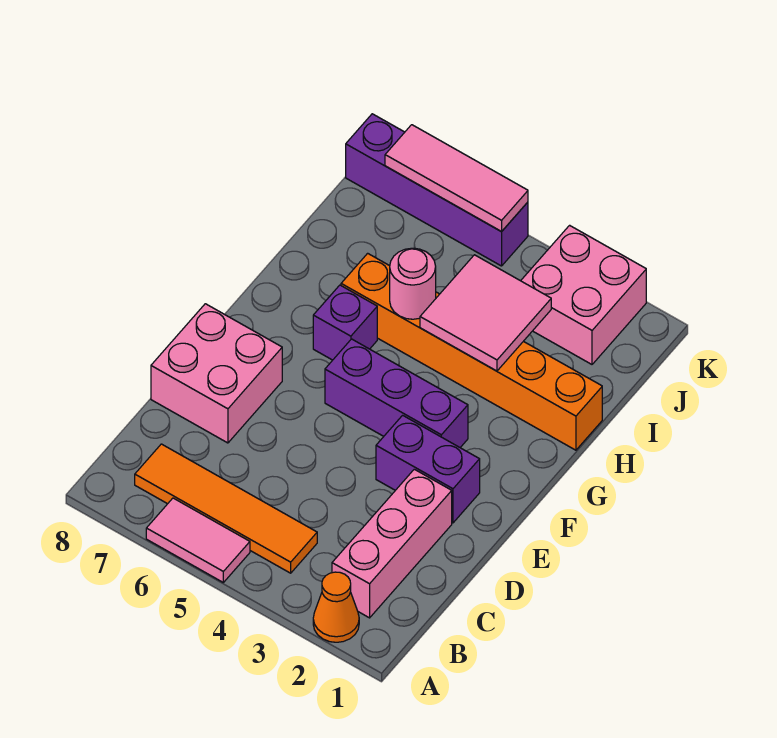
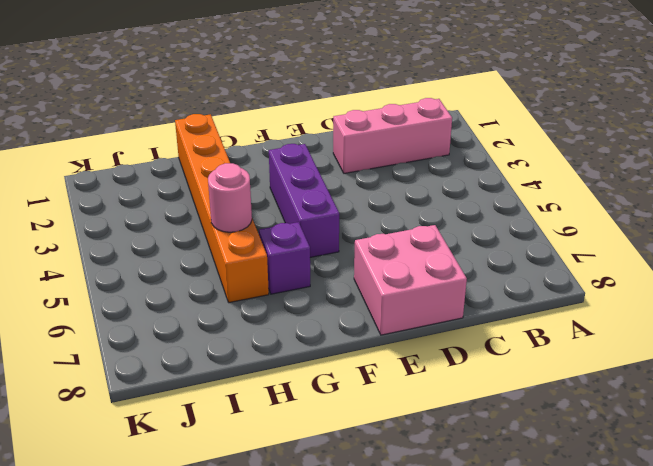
none -> orange cone A2 level 1
none -> pink tile A5:A6 level 1
none -> orange tile B4:B7 level 1

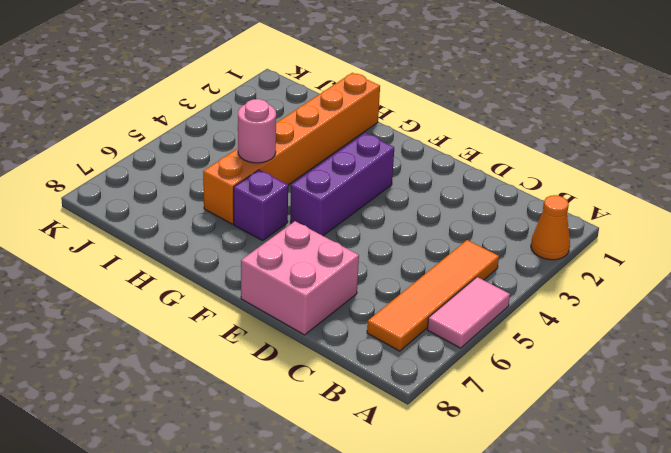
none -> pink brick B2:D2 level 1
none -> purple brick E2:E3 level 1
none -> pink brick J2:K3 level 1

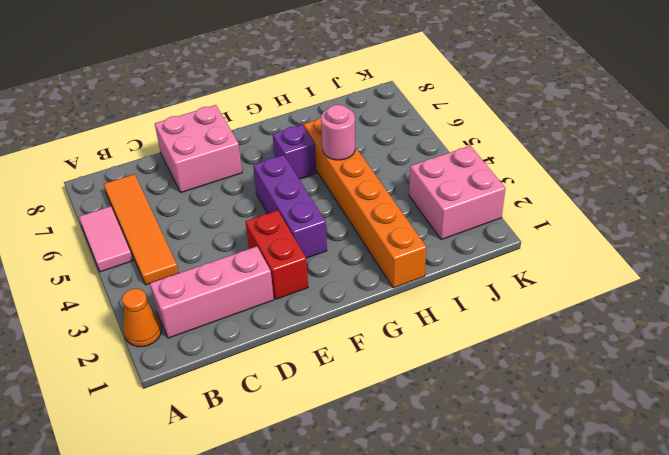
red brick E2:E3 level 1 -> purple brick E2:E3 level 1
none -> purple brick K5:K8 level 1
none -> pink tile H3:I4 level 2
none -> pink tile K5:K7 level 2

